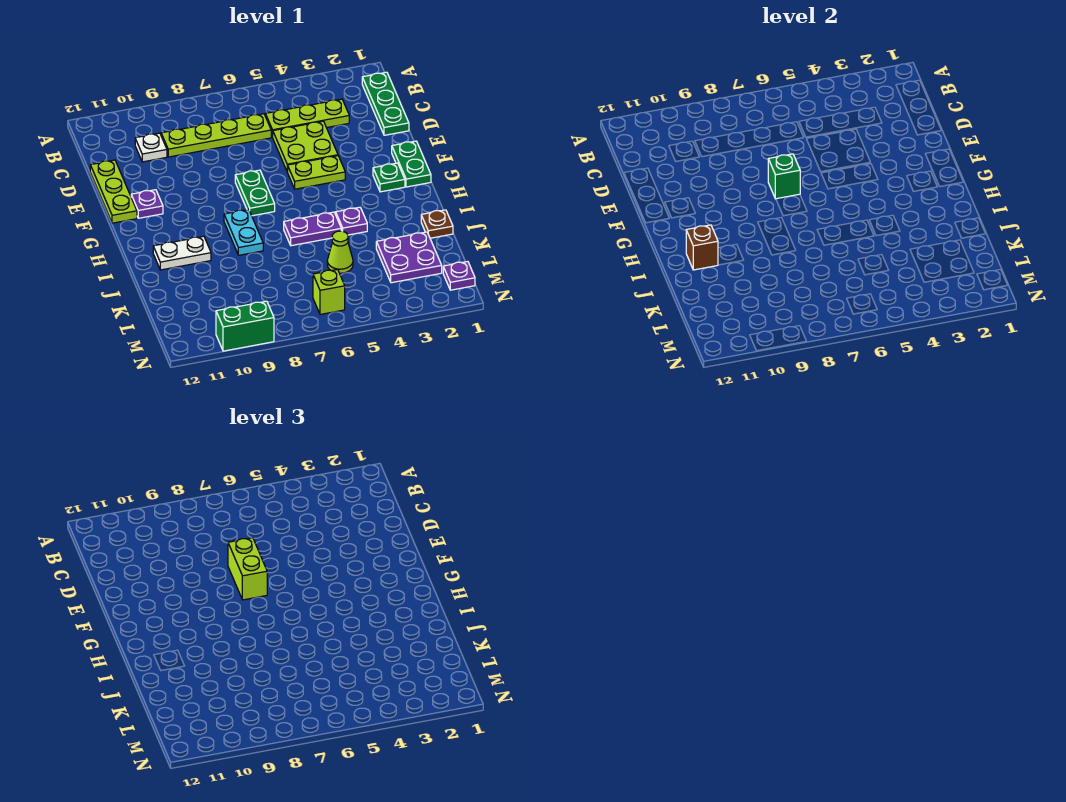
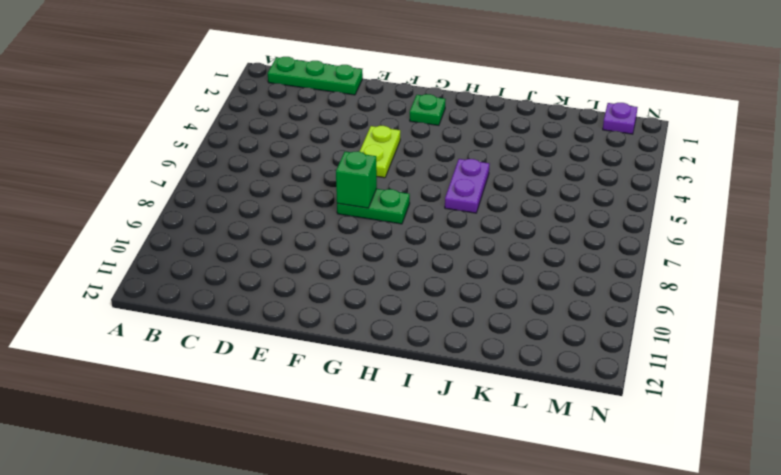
none -> lime plate C3:C5 level 1
none -> lime plate C6:C9 level 1
none -> white plate C10 level 1

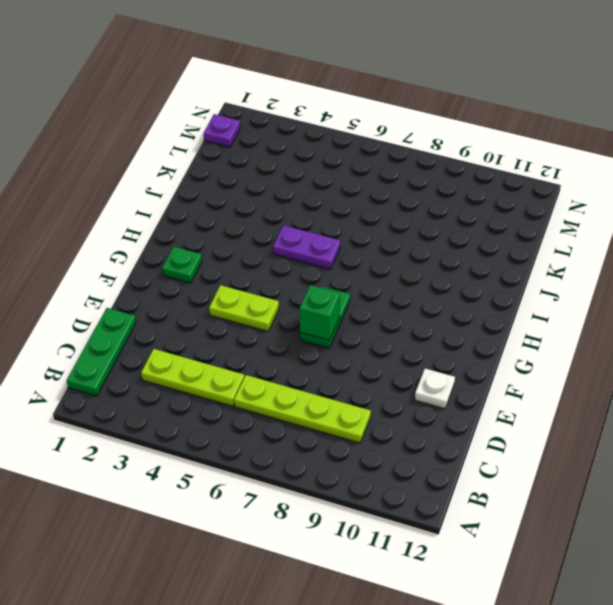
white plate E11 level 1 -> white plate C10 level 1
none -> lime plate D4:E5 level 1
none -> lime plate D12:F12 level 1
none -> green plate F1:G1 level 1

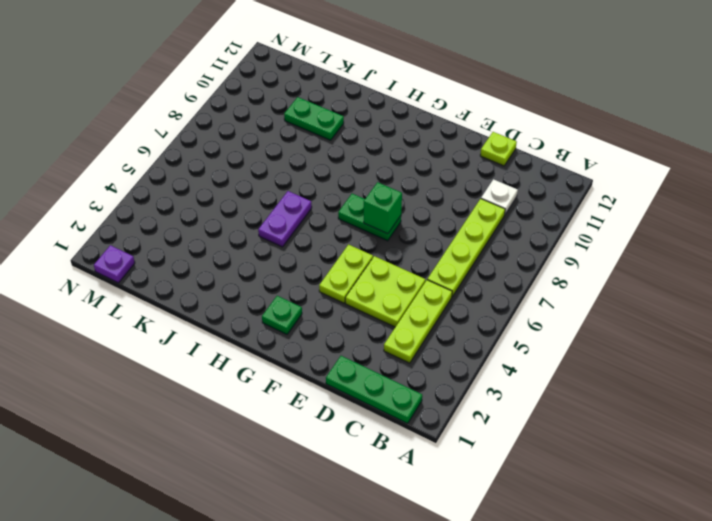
lime plate D12 level 1 -> lime plate D12:F12 level 1
green plate J10:K10 level 1 -> green plate F1:G1 level 1
none -> purple plate F11 level 1
none -> cyan plate H8:I8 level 1
none -> purple plate I4 level 1

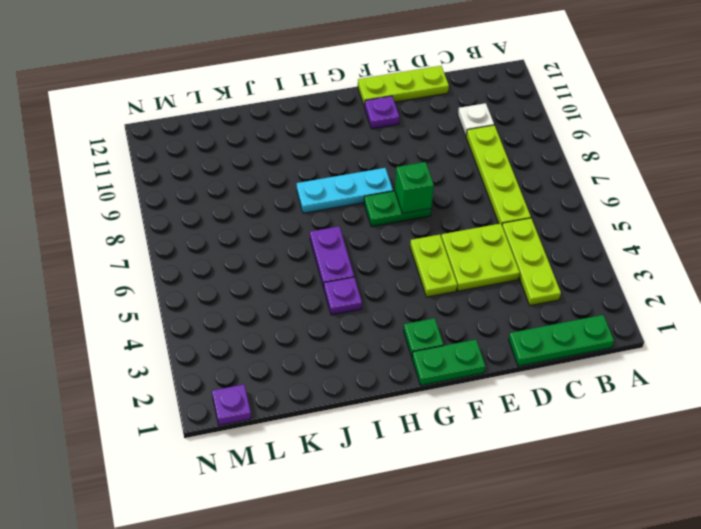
cyan plate G8:I8 level 1 -> cyan plate H8:I8 level 1
none -> white plate I10:I11 level 1
none -> brown plate J1 level 1
none -> purple plate K2:L3 level 1

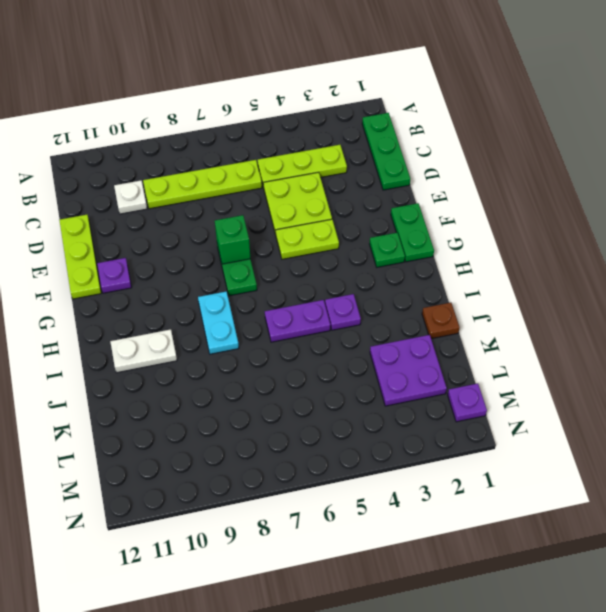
none -> lime cone K5 level 1
none -> lime brick M6 level 1
none -> green brick N9:N10 level 1

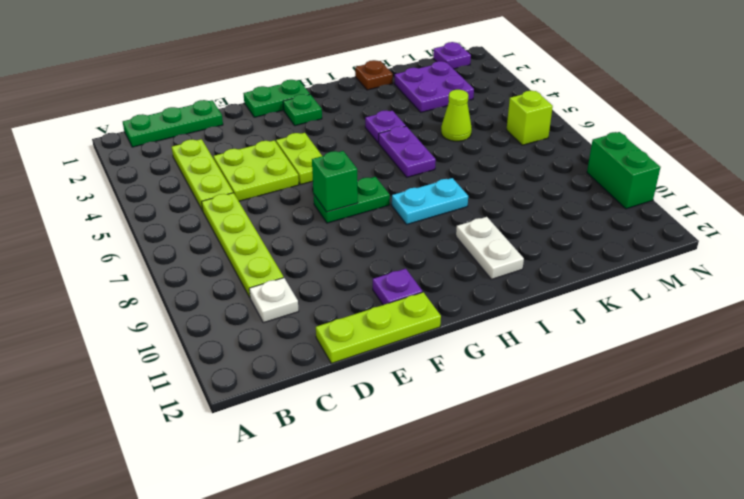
none -> brown brick I11 level 2
none -> lime brick E7:F7 level 3

